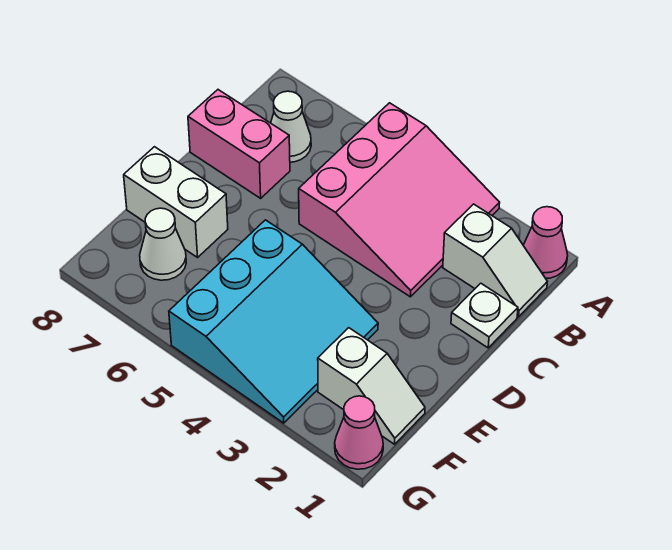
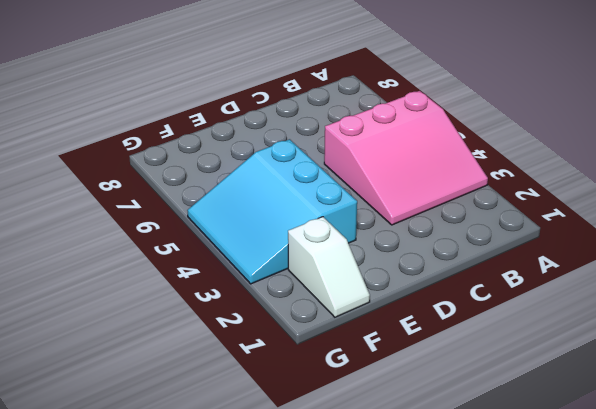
cyan slope E3:G5 level 1 top E -> cyan slope E3:G5 level 1 top 5
none -> pink cone A1 level 1
none -> white slope B1:B2 level 1 top 2

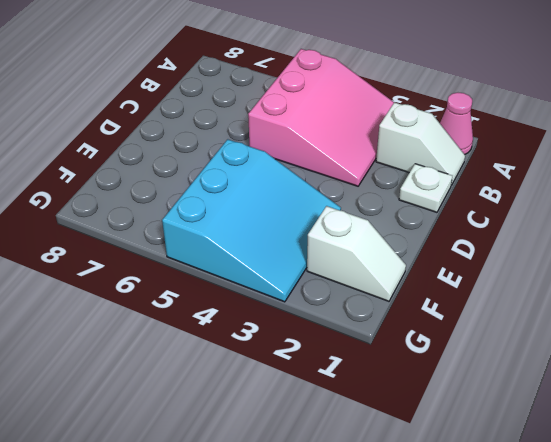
none -> white cone B7 level 1
none -> pink brick C7:C8 level 1

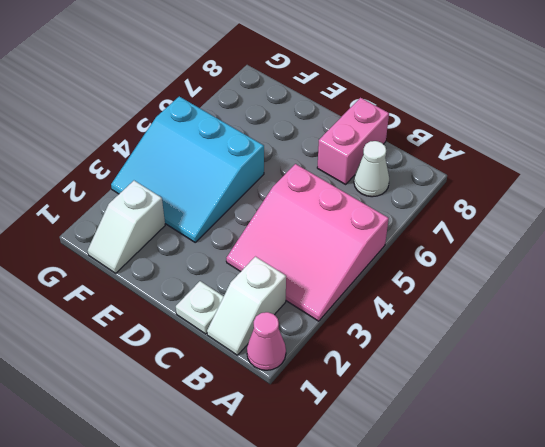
none -> white brick E7:E8 level 1
none -> white cone F7 level 1

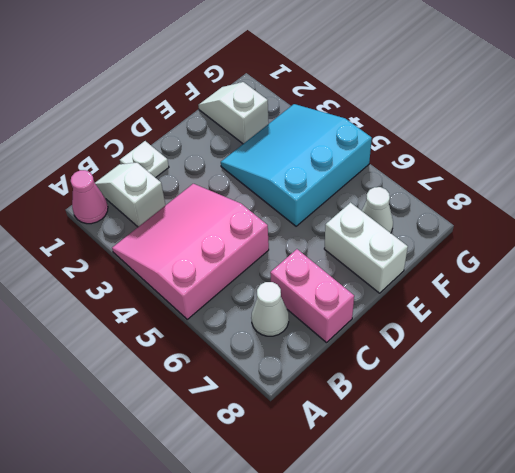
none -> pink cone G1 level 1

